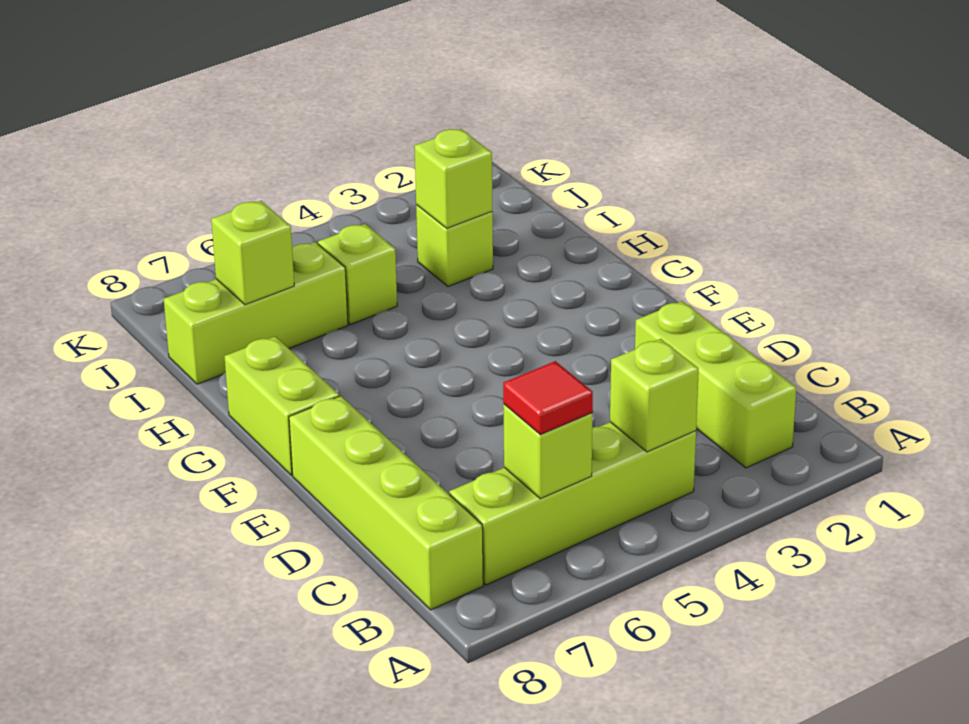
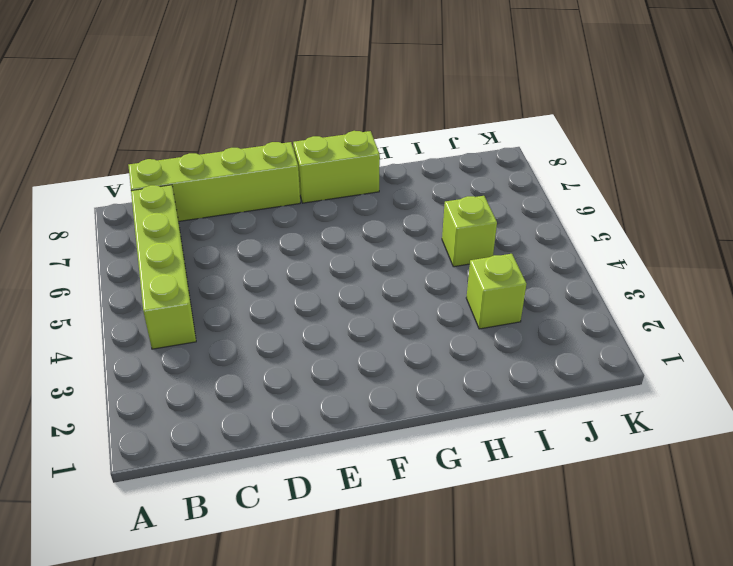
none -> lime brick B2:D2 level 1
none -> lime brick I6:I8 level 1
none -> lime brick B4 level 2

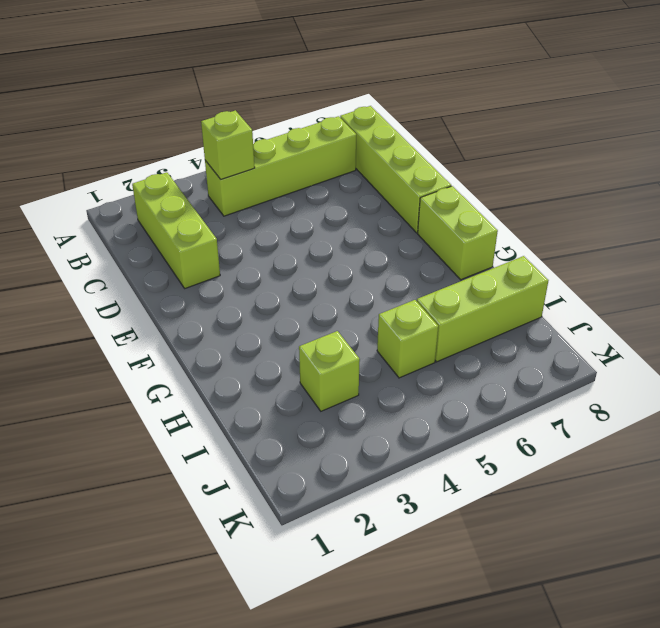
none -> lime brick B6 level 2
none -> lime brick I3 level 2
none -> lime brick I7 level 2

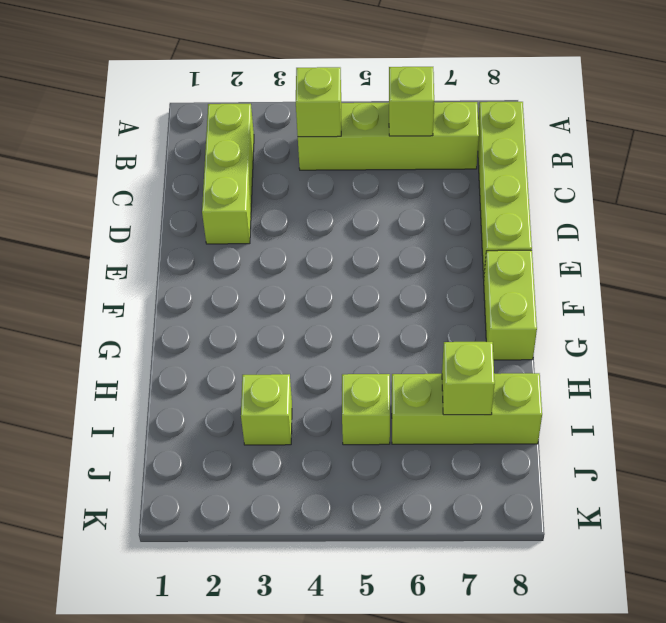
none -> lime brick I3 level 2
none -> red tile B6 level 3

